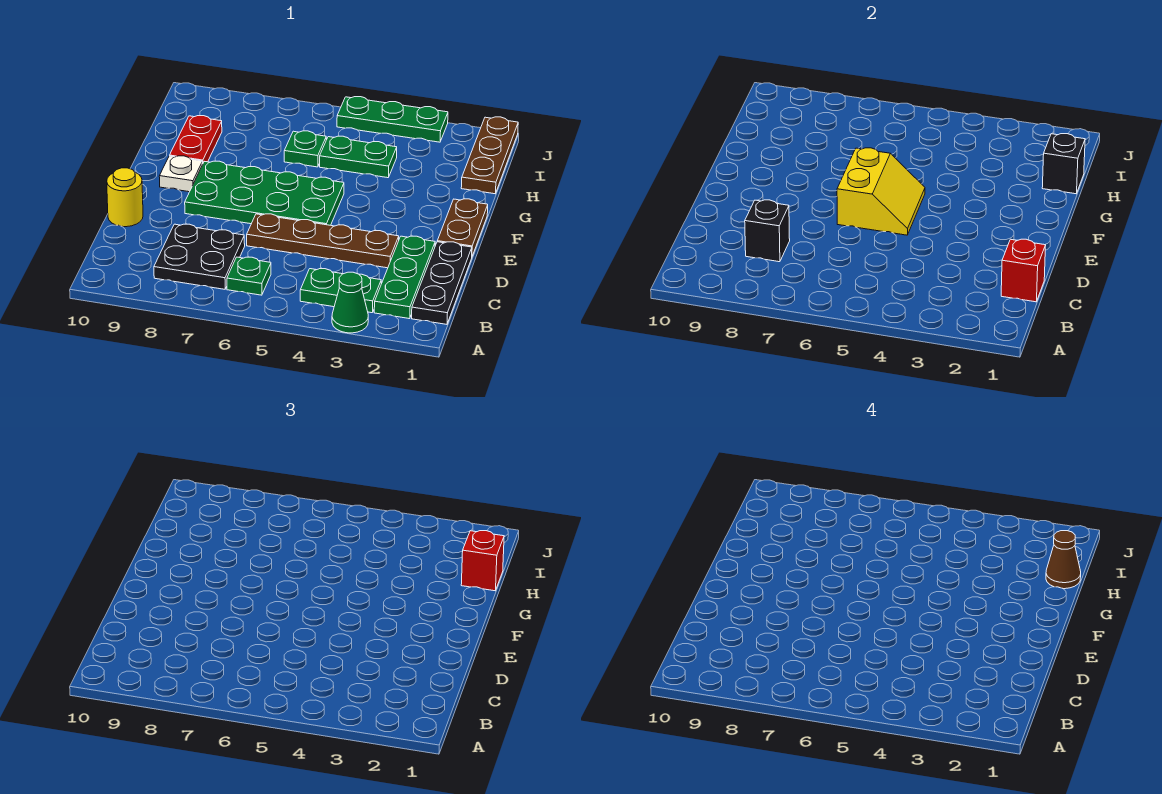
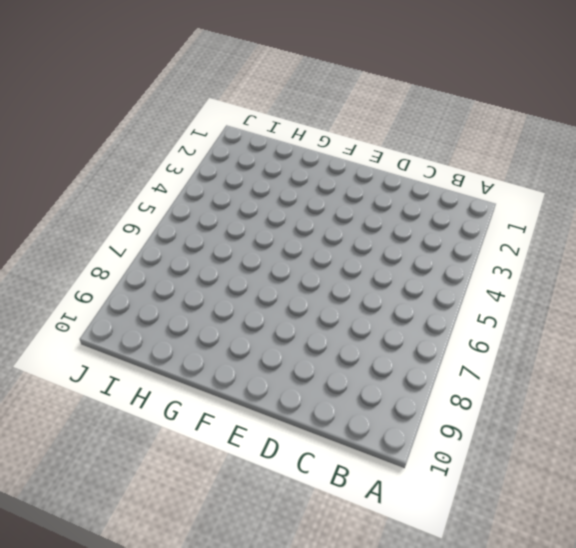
none -> green cone A3 level 1
none -> black plate B1:D1 level 1
none -> green plate B2:D2 level 1

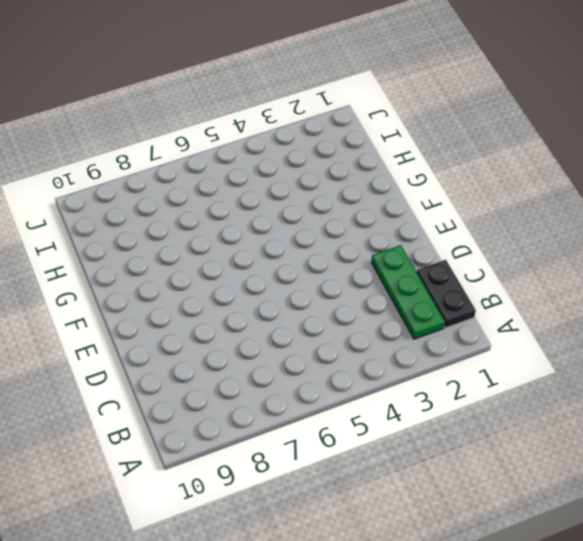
black plate B1:C1 level 1 -> black plate B1:D1 level 1
none -> green cone A3 level 1
none -> green plate B3:B4 level 1
none -> green plate B6 level 1

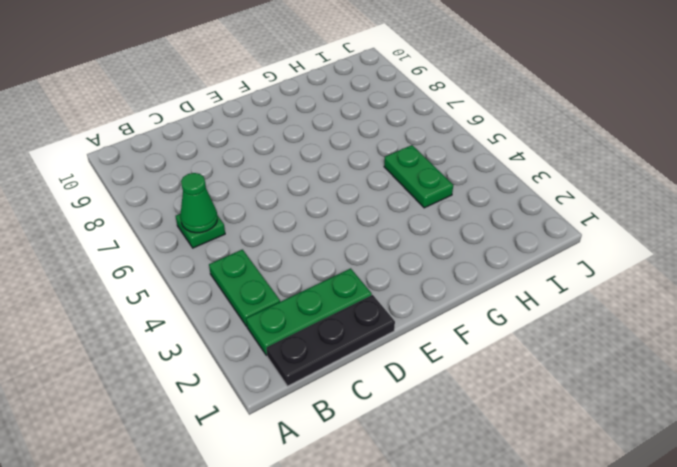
green cone B6 level 2 -> green cone A3 level 1
none -> black plate B7:C8 level 1
none -> brown plate D3:D6 level 1
none -> yellow round brick D10 level 1

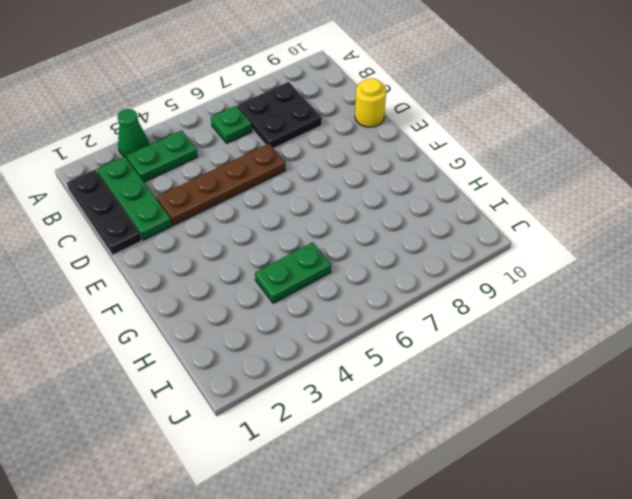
none -> brown plate E1:F1 level 1
none -> green plate E5:F8 level 1
none -> white plate F9 level 1

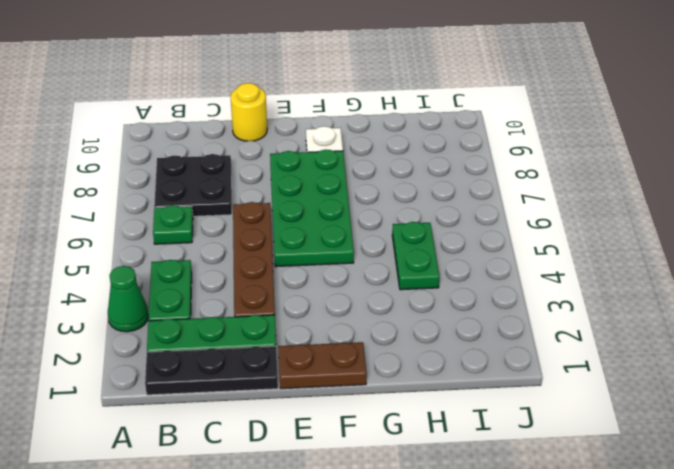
none -> red plate G9:H9 level 1
none -> brown plate H1:J1 level 1
none -> green plate H6 level 1

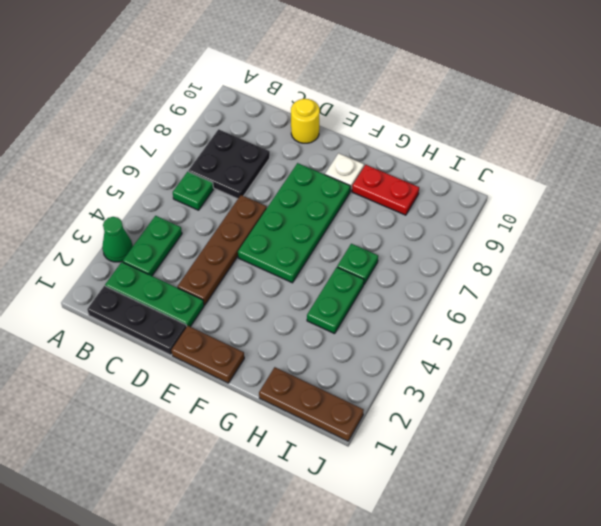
none -> green plate J3:J5 level 1
none -> red brick C1 level 2
none -> black brick C8 level 2

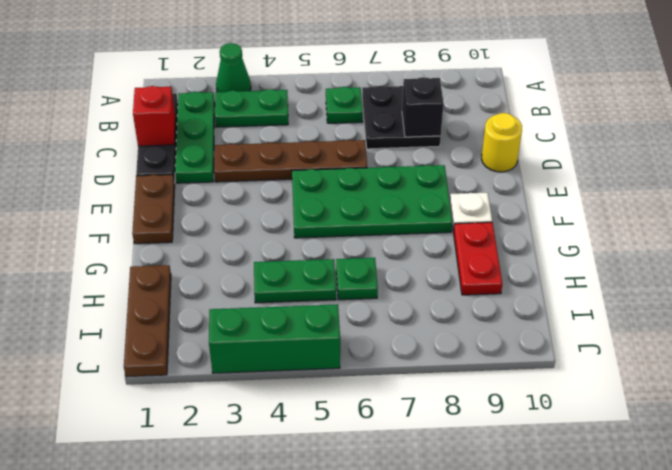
green brick J3:J5 level 1 -> green plate J3:J5 level 1
none -> yellow slope E5:F6 level 2 top 6
none -> black brick H1 level 2
none -> red brick H1 level 3

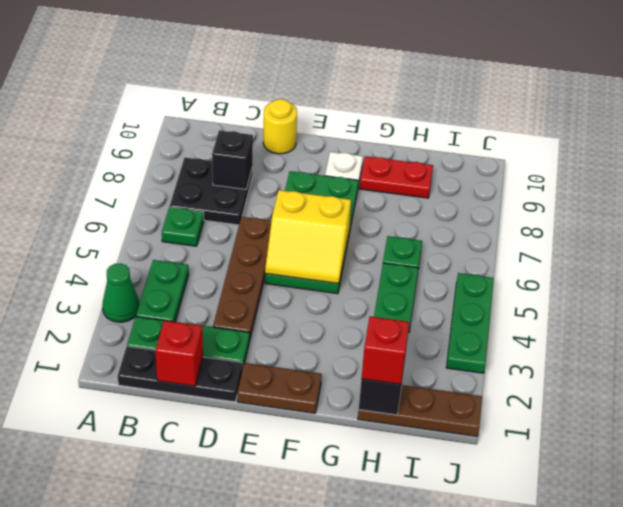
none -> brown cone H1 level 4

